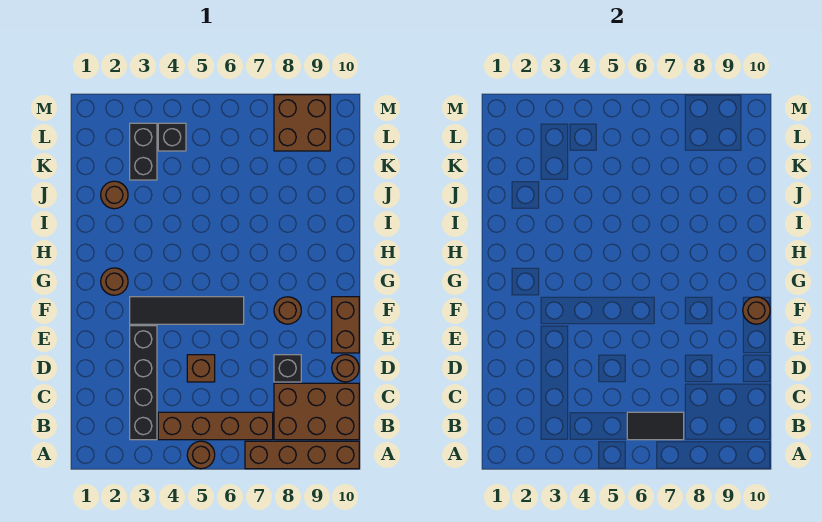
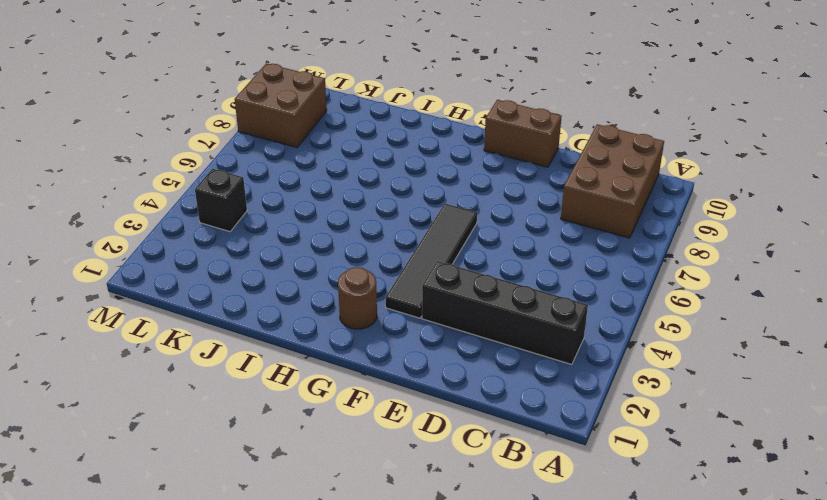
none -> brown round brick A5 level 1
none -> brown brick A7:A10 level 1
none -> brown brick B4:B7 level 1

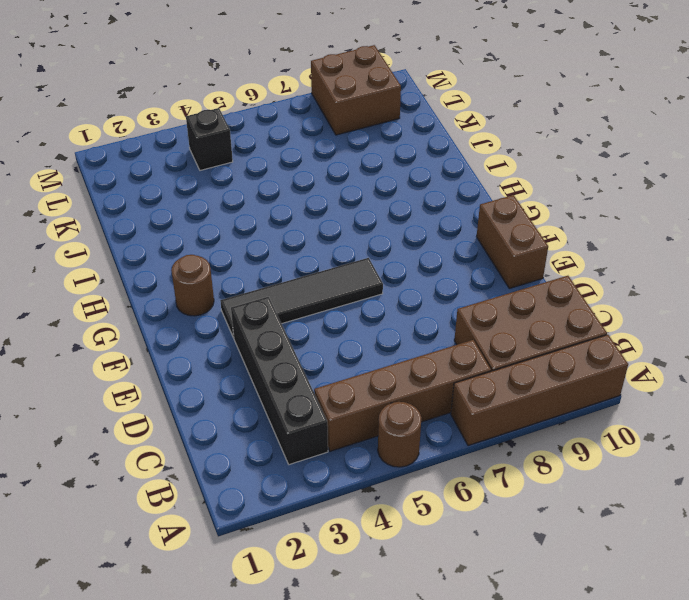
none -> brown brick D5 level 1
none -> black brick D8 level 1
none -> brown round brick D10 level 1

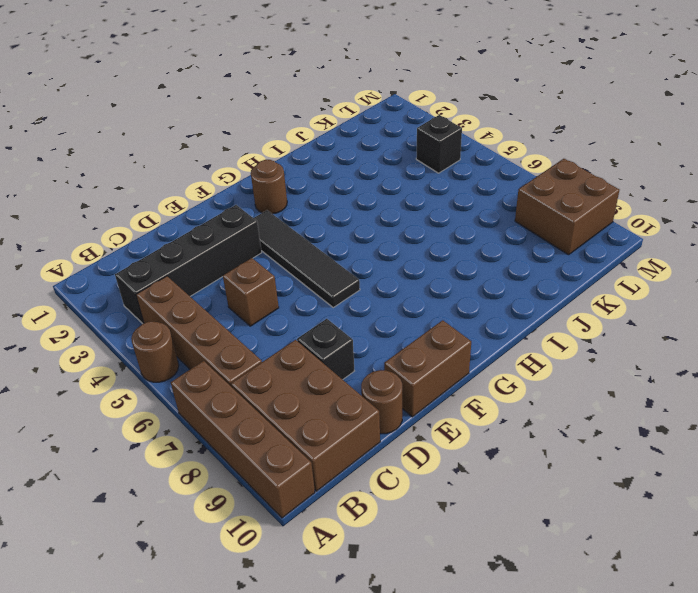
none -> brown round brick F8 level 1
none -> brown round brick J2 level 1
none -> black brick K3:L3 level 1

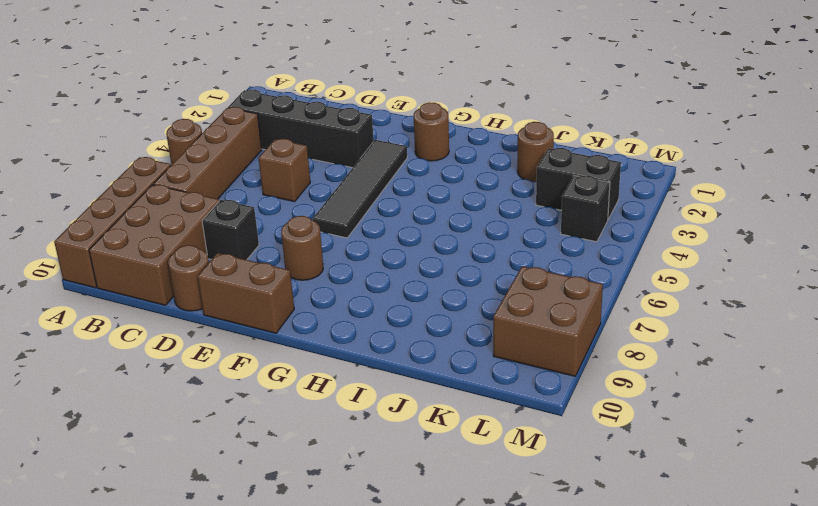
none -> black tile B6:B7 level 2
none -> brown round brick F10 level 2

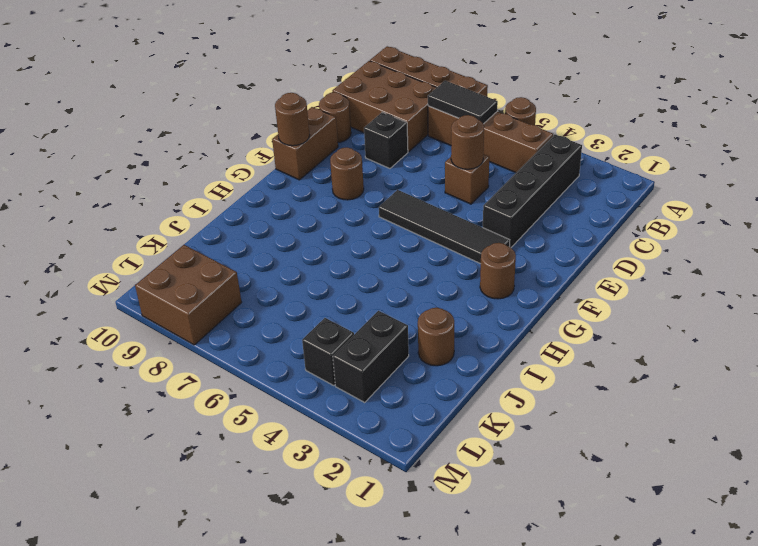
brown round brick D5 level 2 -> none

